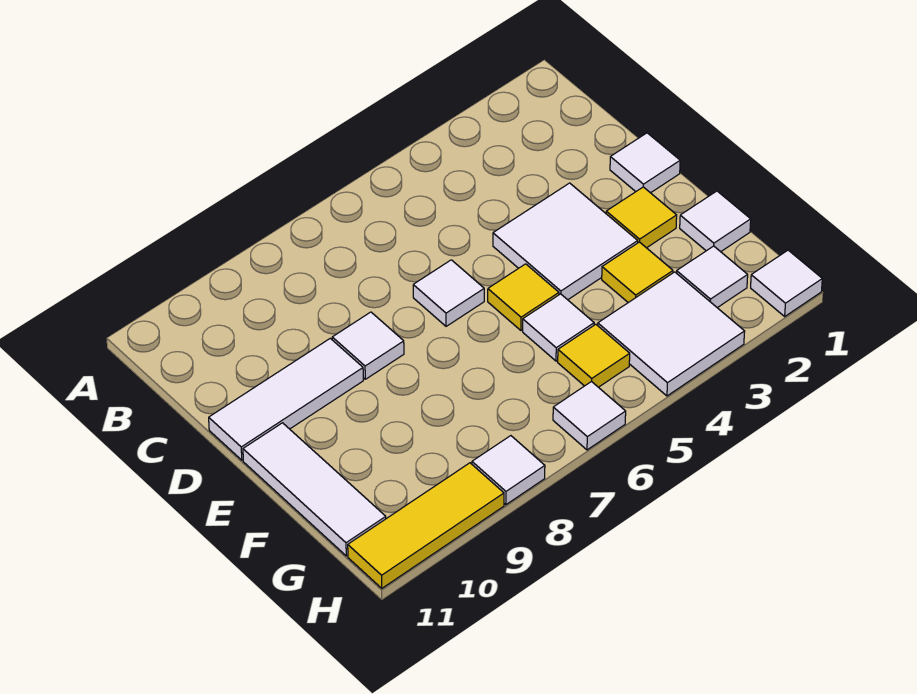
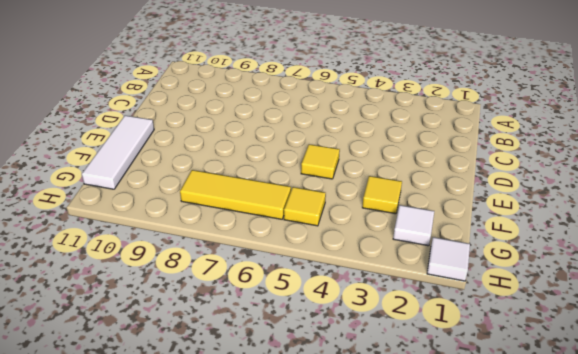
yellow tile G6:G8 level 1 -> yellow tile H9:H11 level 1
none -> white tile D1 level 1
none -> white tile D3:E4 level 1
none -> white tile D6 level 1

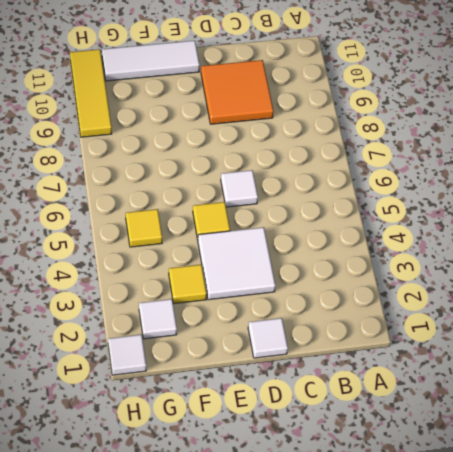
orange tile C9:D10 level 1 -> white tile D9:D11 level 1
none -> white tile D8 level 1
none -> yellow tile E2 level 1
none -> white tile F1 level 1

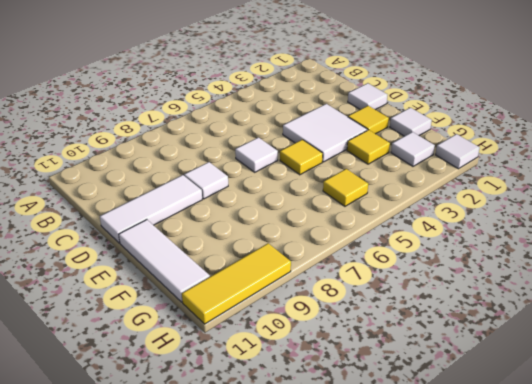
none -> white tile F5 level 1
none -> white tile G3:H4 level 1
none -> white tile H6 level 1

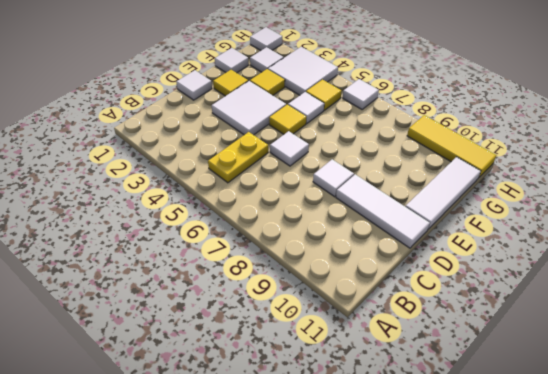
yellow plate B5:C5 level 1 -> none
none -> white tile H8 level 1

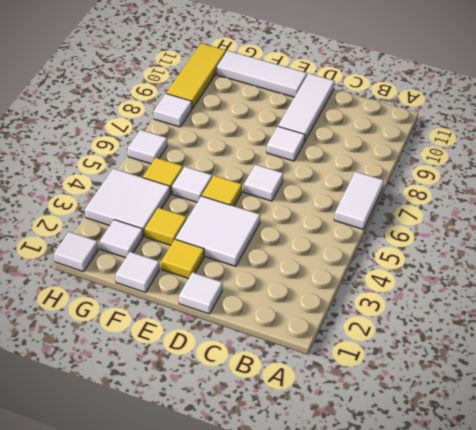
white tile A6:A7 level 1 -> none

